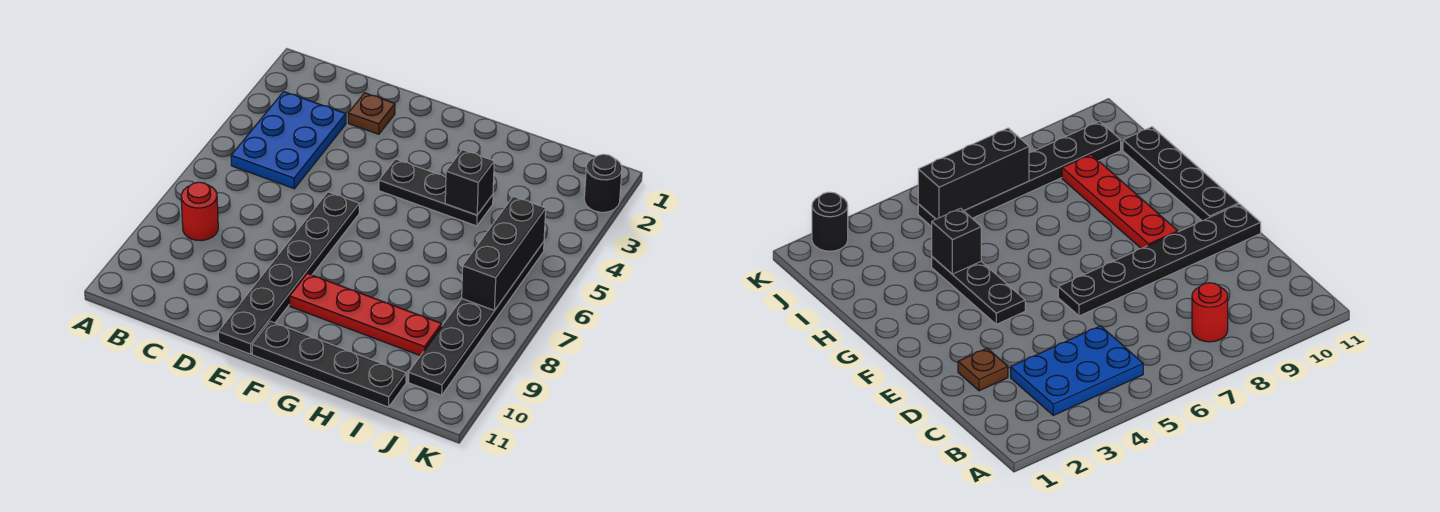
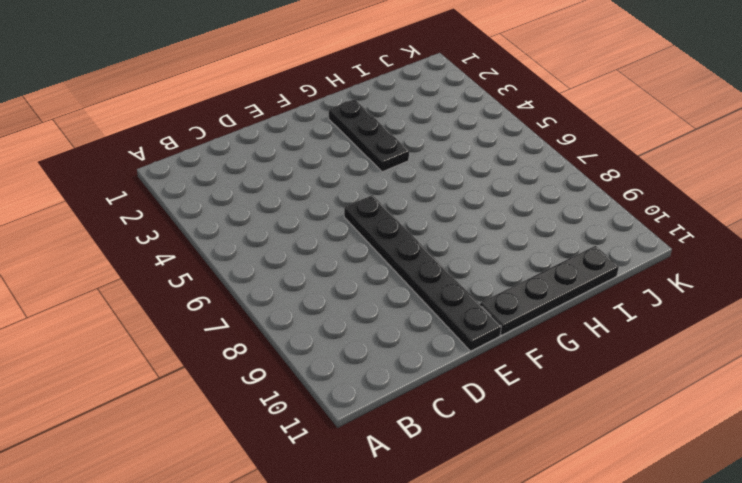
black plate G2:G4 level 1 -> black plate F4:H4 level 1
none -> blue plate B3:C5 level 1
none -> red round brick B8 level 1

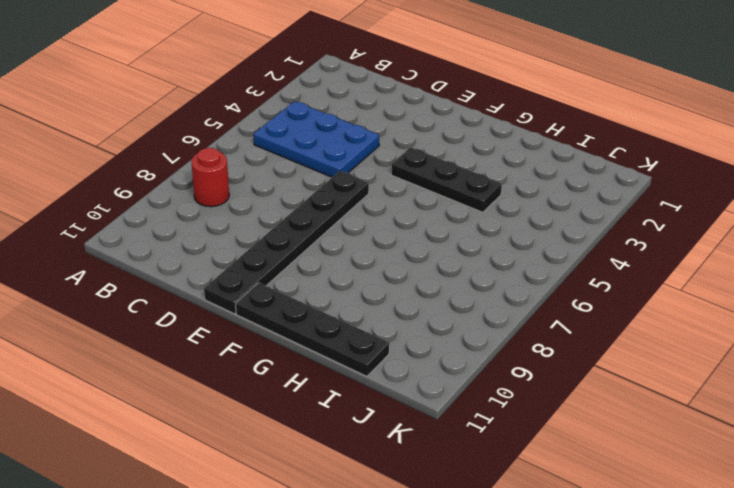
blue plate B4:D5 level 1 -> blue plate B3:C5 level 1
none -> brown plate D2 level 1
none -> red plate F9:I9 level 1

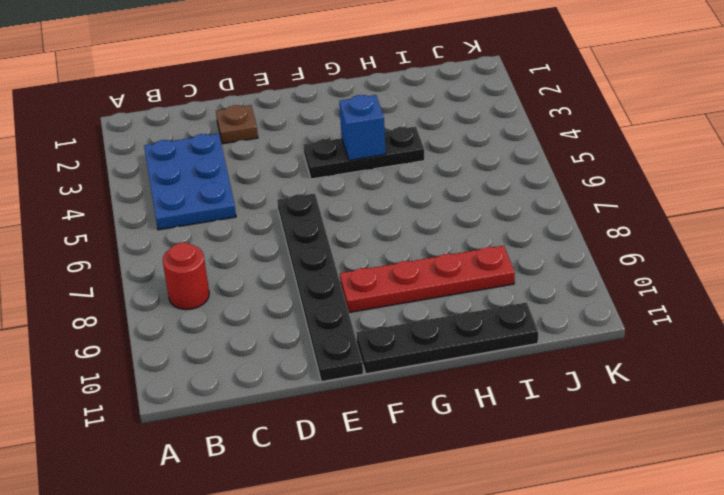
blue brick G4 level 2 -> none
none -> black plate J5:J10 level 1
none -> black round brick K2 level 1

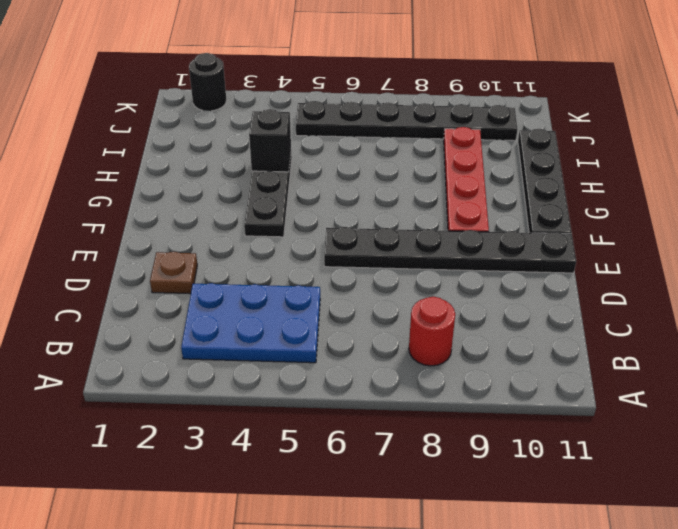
none -> black brick J5:J7 level 2

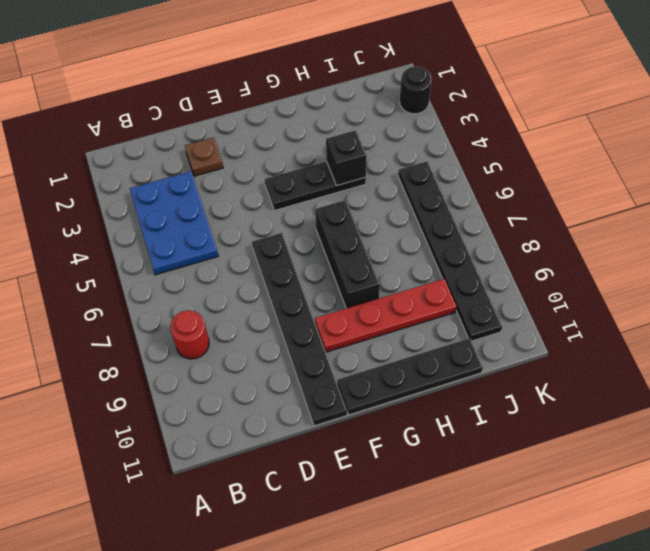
black brick G6:G8 level 1 -> black brick J5:J7 level 2

